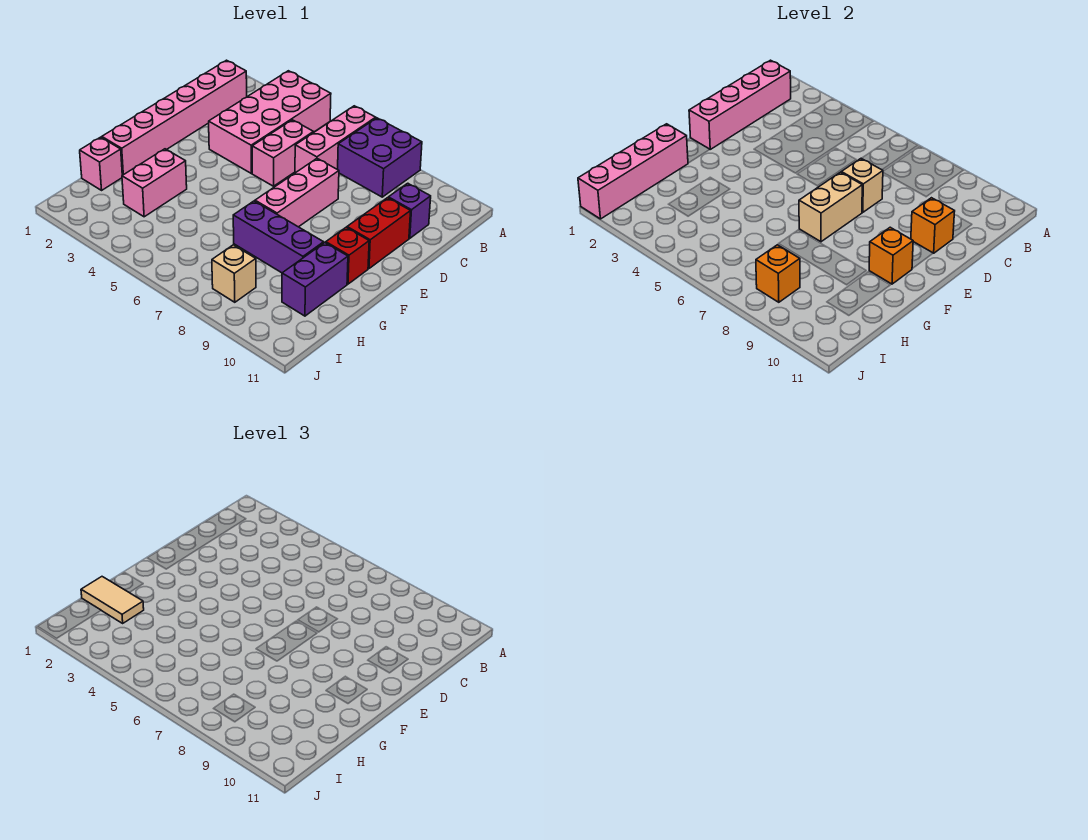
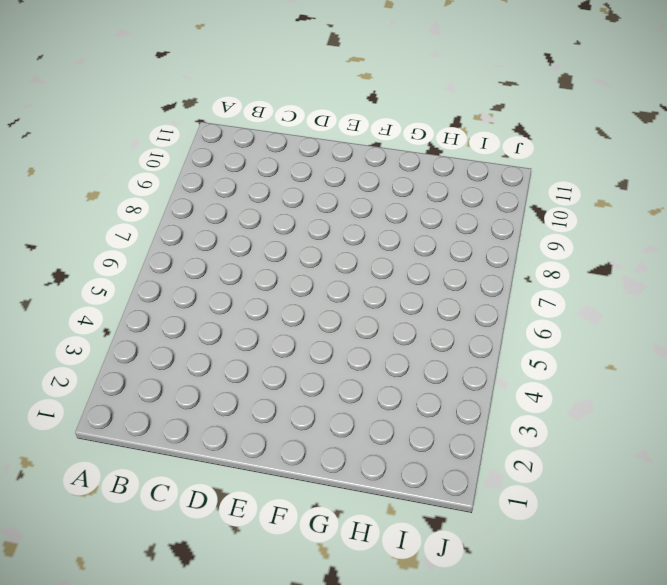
none -> pink brick A3:D4 level 1
none -> pink brick A6:C6 level 1
none -> purple brick A7:B8 level 1

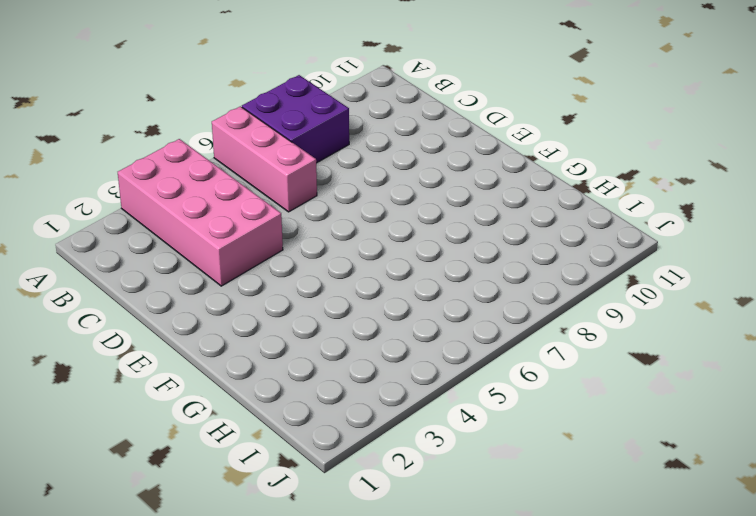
none -> pink brick B1:G1 level 1
none -> pink brick C5:D5 level 1
none -> purple brick C10 level 1

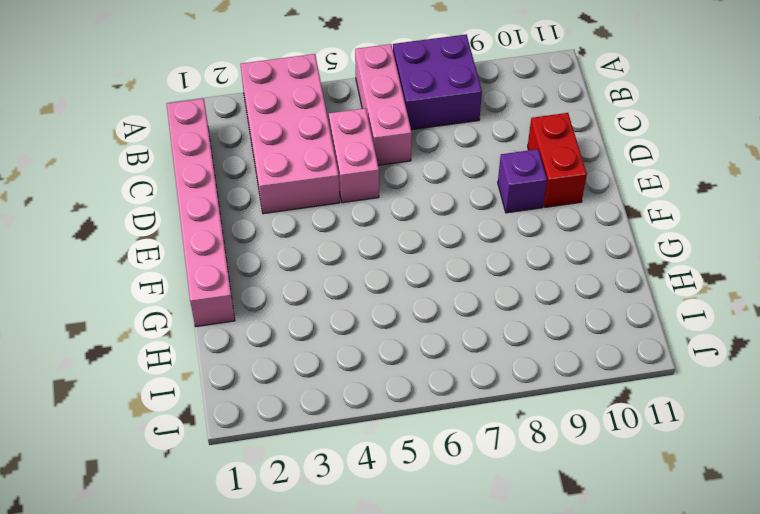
purple brick E9 level 1 -> purple brick C10 level 1
none -> pink brick D7:F7 level 1
none -> red brick F10 level 1
none -> pink brick G3:H3 level 1

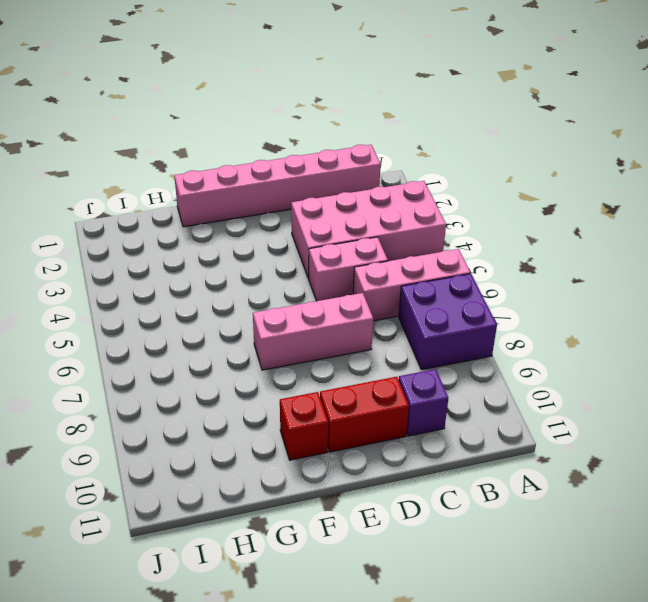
none -> pink brick G3:H3 level 1
none -> purple brick G7:G9 level 1
none -> purple brick G10:H10 level 1

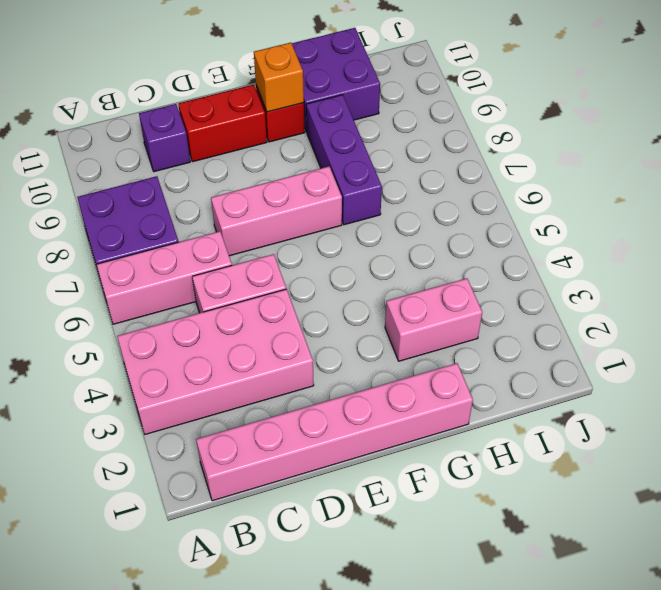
purple brick G10:H11 level 1 -> purple brick G10:H10 level 1
none -> pink brick H1 level 1
none -> tan brick I8 level 1
none -> pink brick B1:E1 level 2

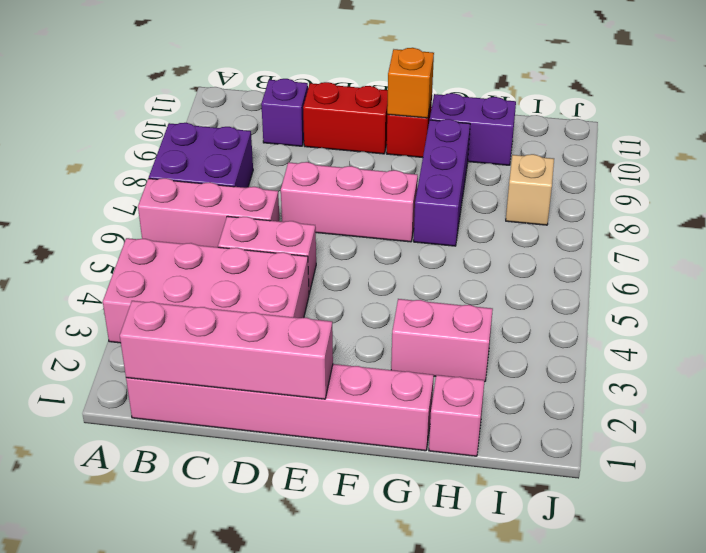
none -> tan brick D7 level 2
none -> orange brick D10 level 2
none -> tan brick E7:F7 level 2

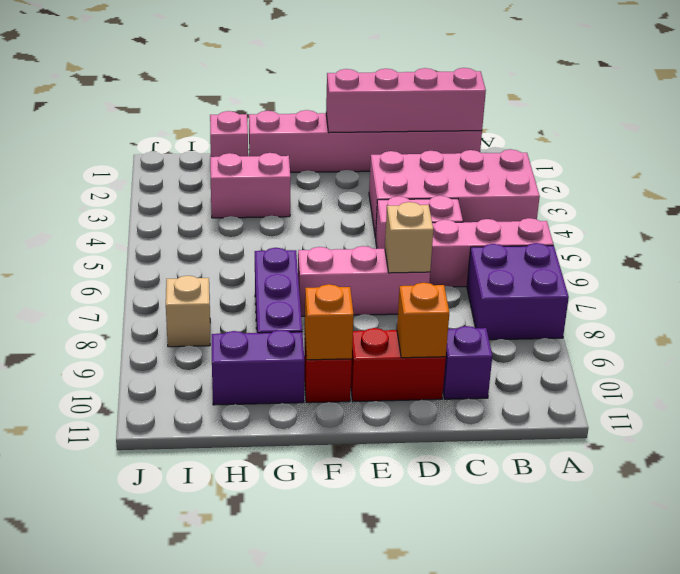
none -> tan brick E7:F7 level 2
none -> pink brick G1:J1 level 2
none -> orange brick I8 level 2

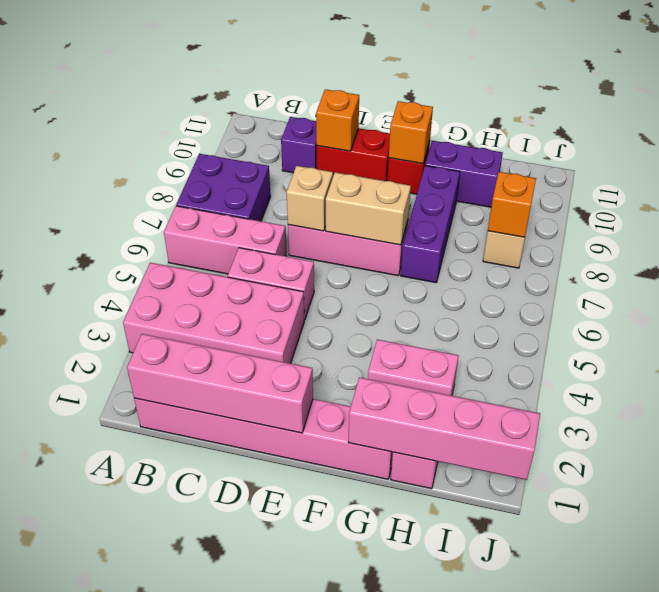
none -> tan tile H1:H2 level 3

